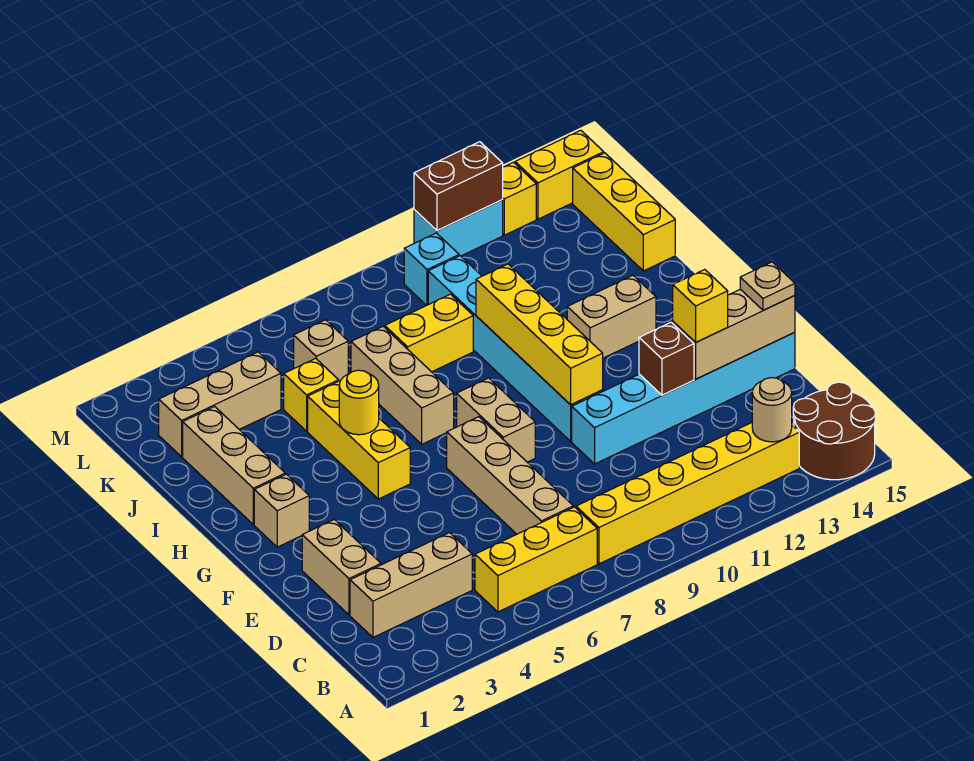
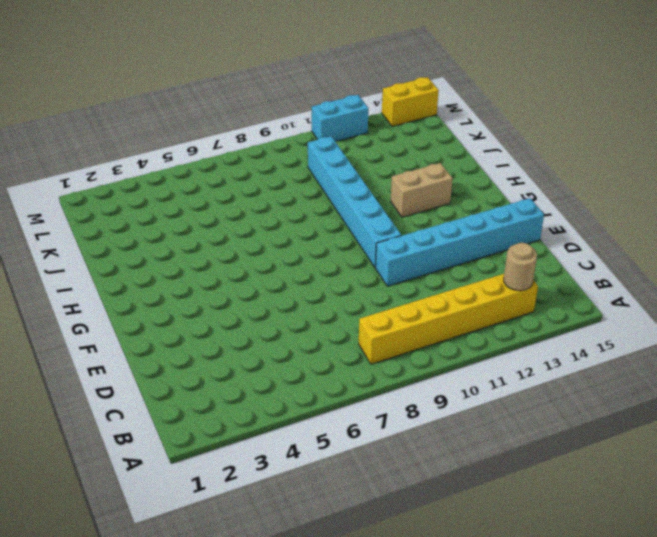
none -> brown round brick A14:B15 level 1
none -> yellow brick B5:B7 level 1
none -> tan brick C2:C4 level 1
none -> tan brick C7:F7 level 1

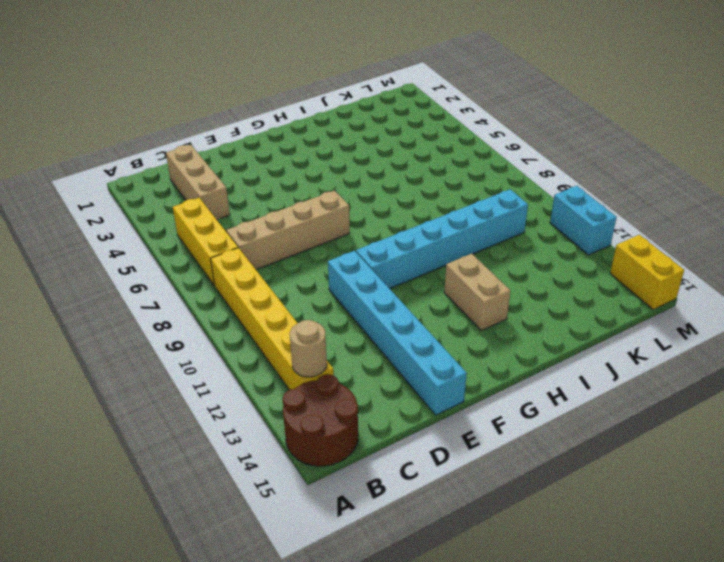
none -> tan brick D2:E2 level 1
none -> tan brick F8:G8 level 1
none -> tan brick G2 level 1
none -> yellow brick G5:I5 level 1

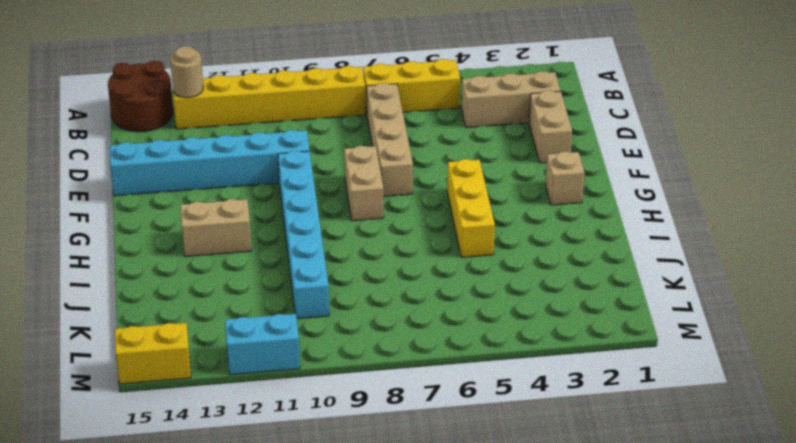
none -> tan brick H2:J2 level 1
none -> tan brick H7:J7 level 1
none -> yellow brick J5 level 1
none -> yellow brick J8:J9 level 1

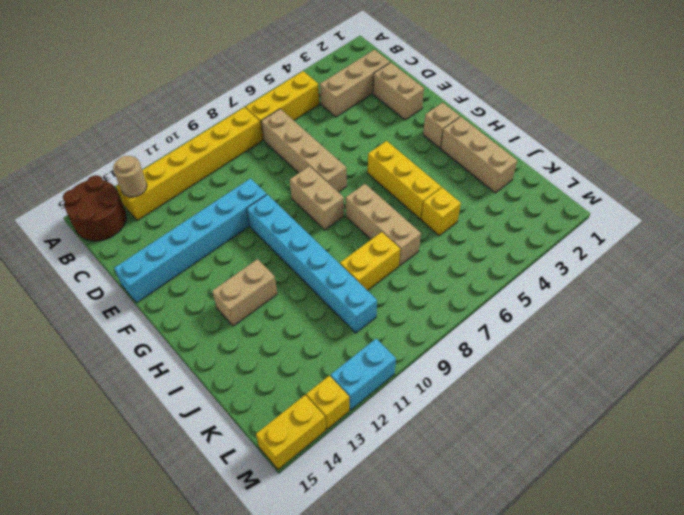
none -> yellow brick J15:L15 level 1
none -> tan brick K2:K4 level 1
none -> tan brick K6 level 1
none -> cyan brick L10 level 1

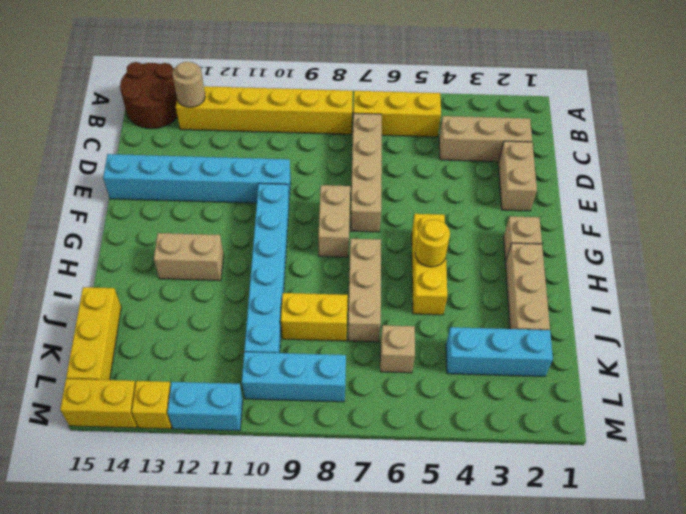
cyan brick K2:K4 level 1 -> tan brick K2:K4 level 1
cyan brick L8:L10 level 1 -> cyan brick L10 level 1
none -> yellow brick J5 level 1
none -> brown brick E12 level 2
none -> tan brick E13:E15 level 2
none -> yellow brick F10:I10 level 2

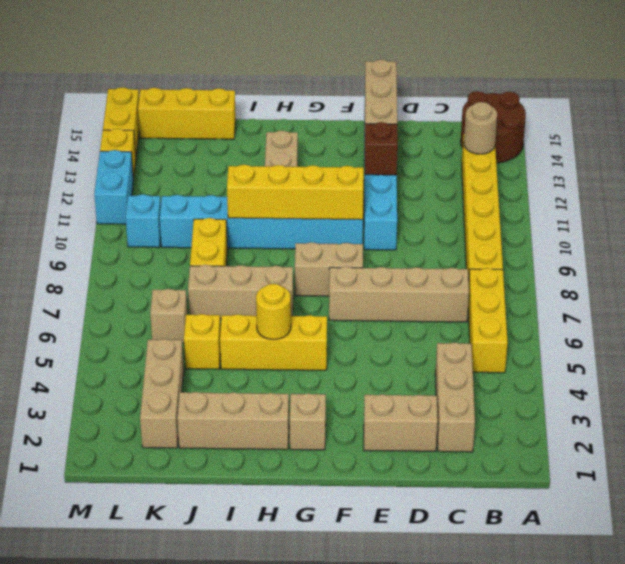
none -> brown brick M11:M12 level 2
none -> yellow brick E13 level 3
none -> tan plate E15 level 3

